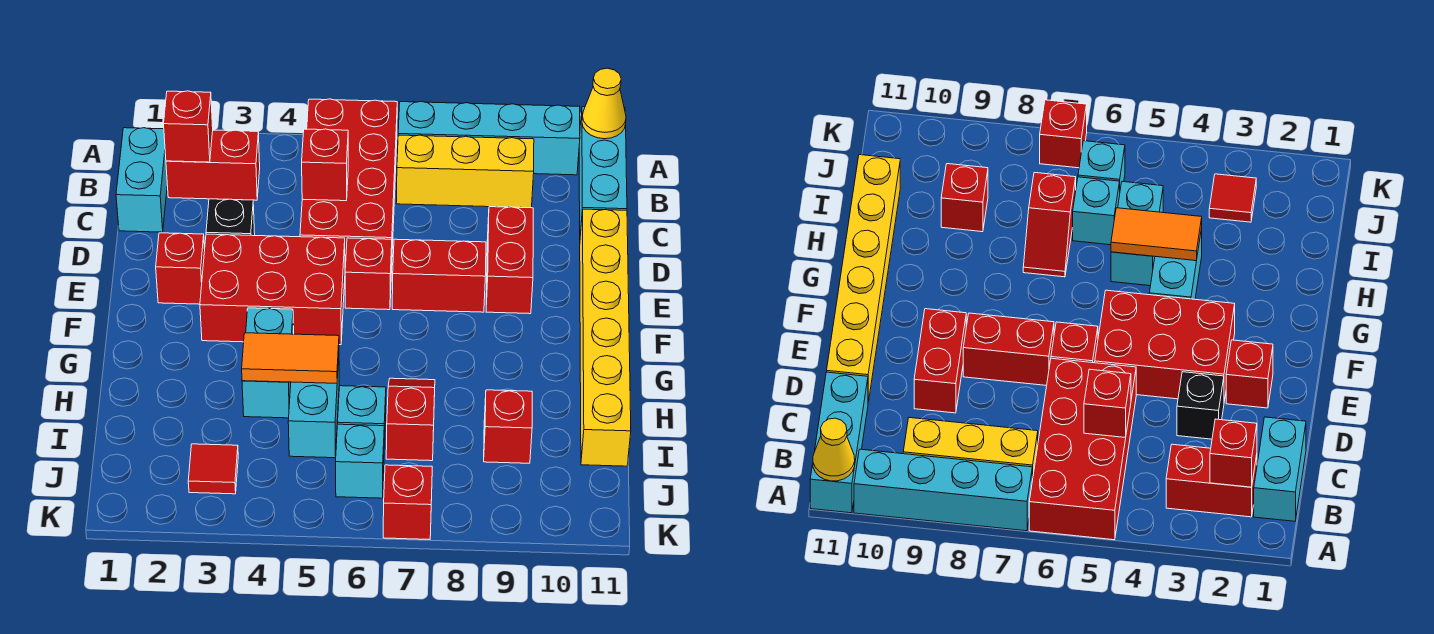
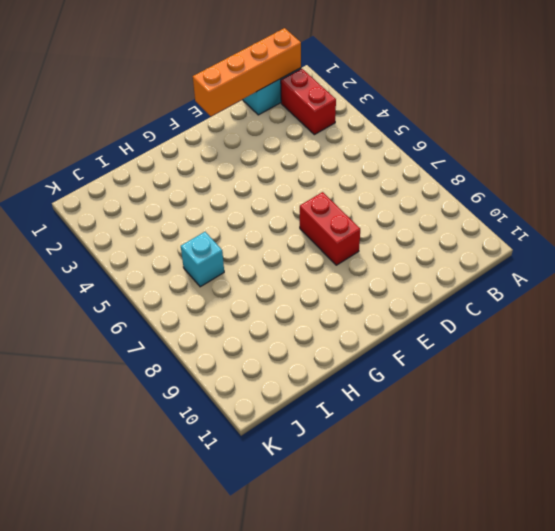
orange brick B1:E1 level 2 -> none
none -> red brick A5:D6 level 1
none -> cyan brick A7:A10 level 1
none -> cyan brick A11:C11 level 1

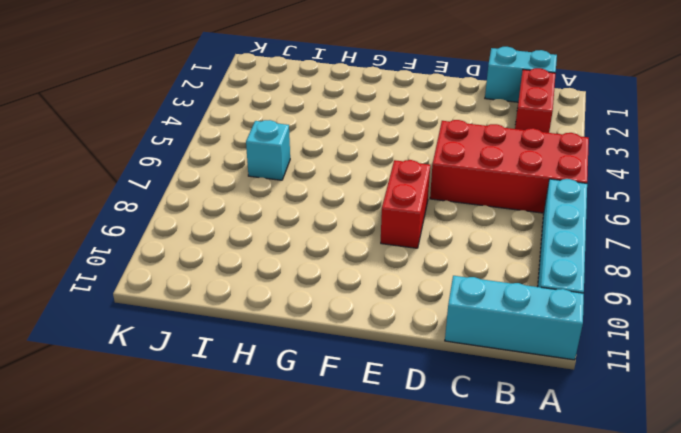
none -> yellow brick B7:B9 level 1
none -> black brick D3 level 1
none -> red brick D9:E9 level 1

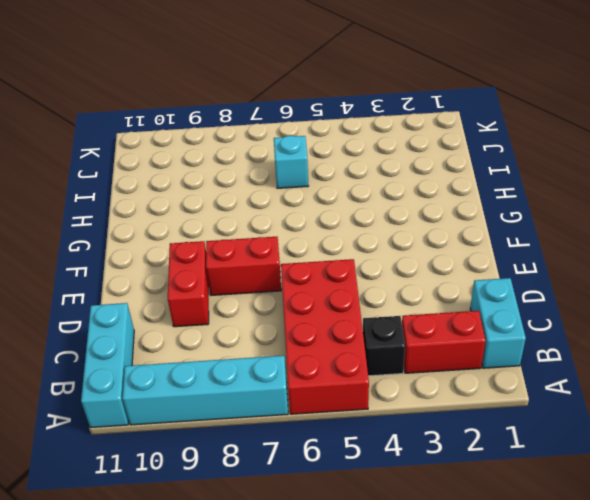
black brick B4 level 1 -> black brick D3 level 1
none -> yellow brick B7:B9 level 1
none -> yellow brick D11:I11 level 1
none -> red brick E2 level 1

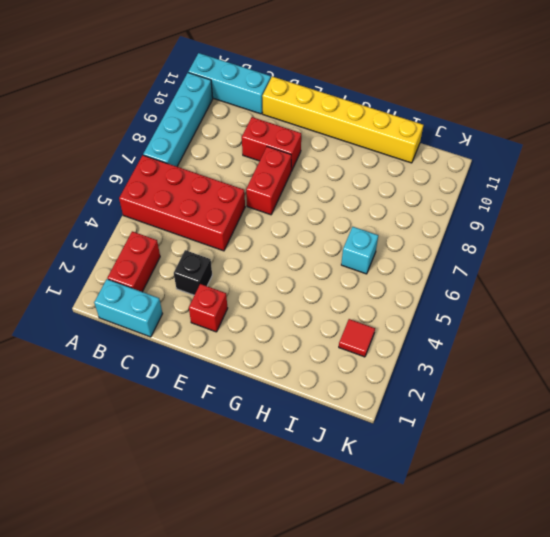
none -> yellow brick B7:B9 level 1
none -> red brick E3:F5 level 1
none -> red brick E6 level 1

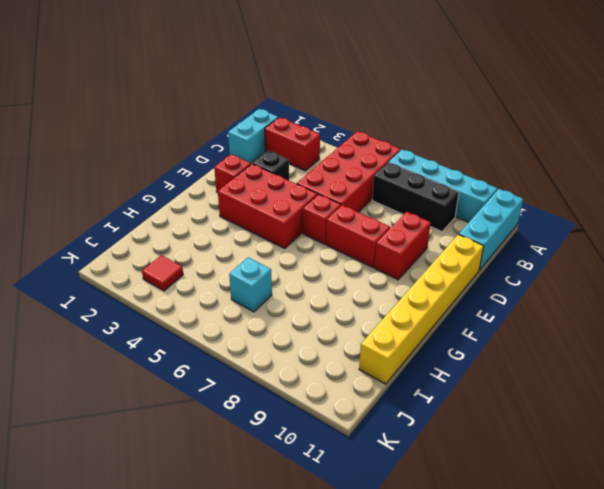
black brick B7:B9 level 1 -> yellow brick B7:B9 level 1
none -> cyan brick G4:H4 level 1
none -> cyan brick H5:I5 level 1
none -> red slope H7:I7 level 1 top I

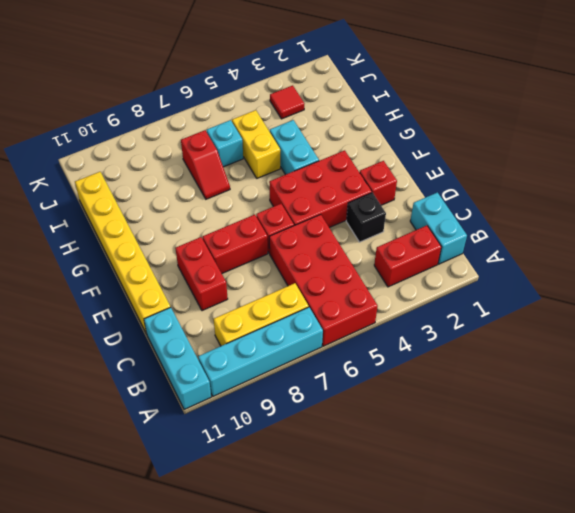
yellow brick H5:I5 level 1 -> cyan brick H5:I5 level 1
none -> red brick I9 level 1
none -> cyan brick J6 level 1
none -> red brick K7 level 1

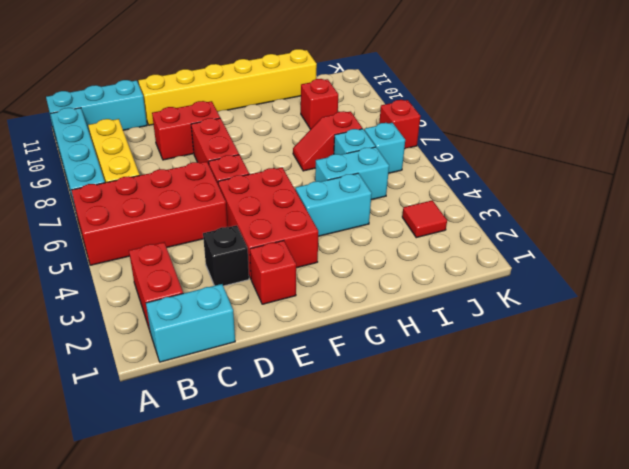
none -> yellow cone A11 level 2
none -> red brick B2 level 2
none -> red brick C5 level 2

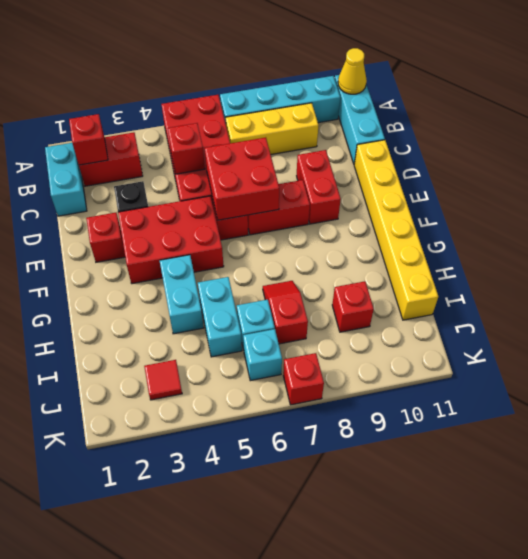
red brick D6:E7 level 2 -> none
none -> orange tile H4:H5 level 2

